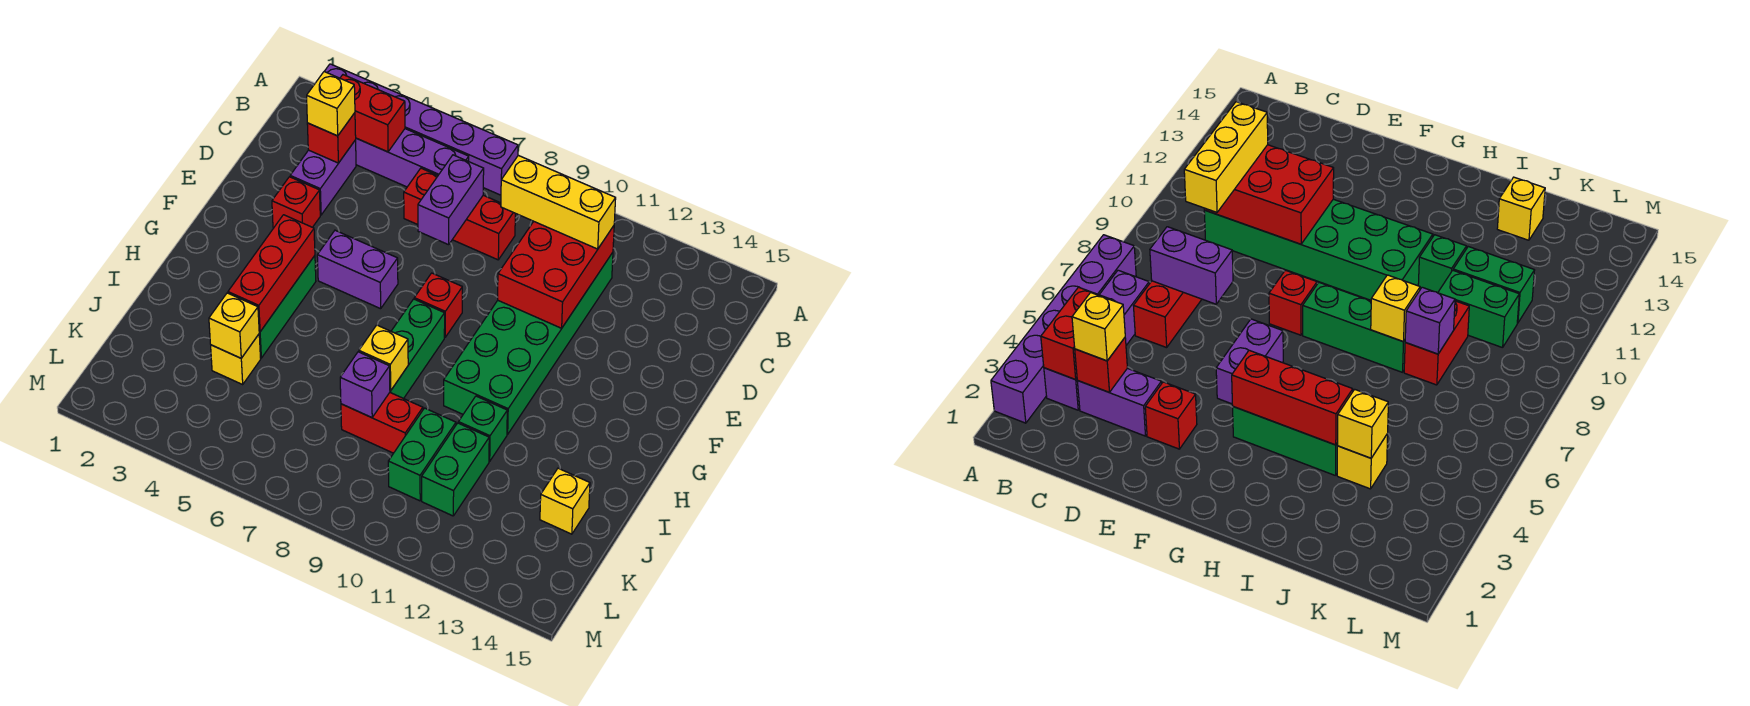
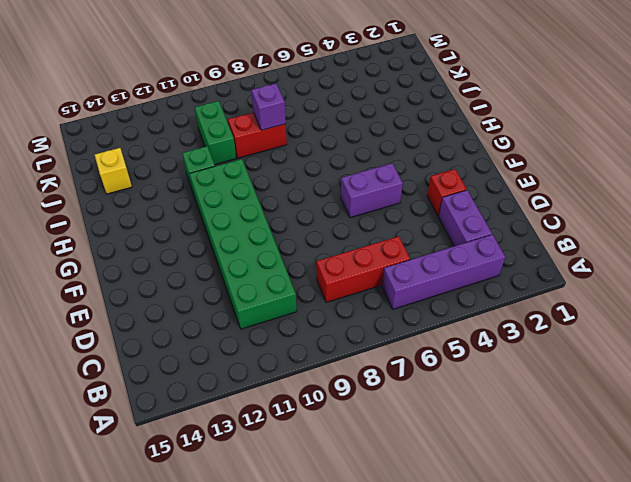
none -> purple brick A2:A7 level 1
none -> red brick F8 level 1
none -> green brick G4:I4 level 1

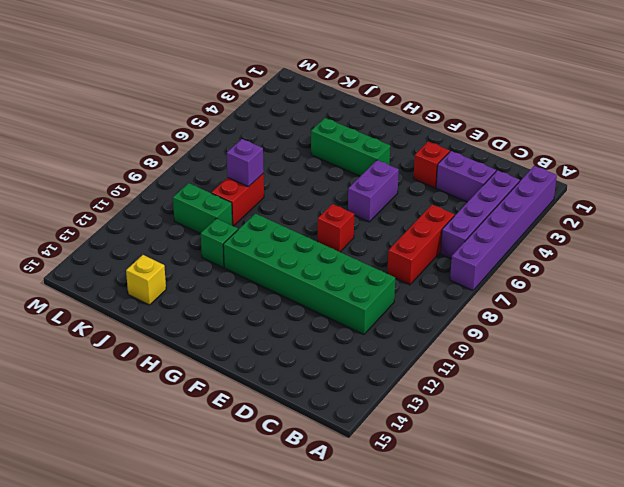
none -> green brick G8:I8 level 1
none -> yellow brick J4 level 1
none -> green brick J11:K11 level 1

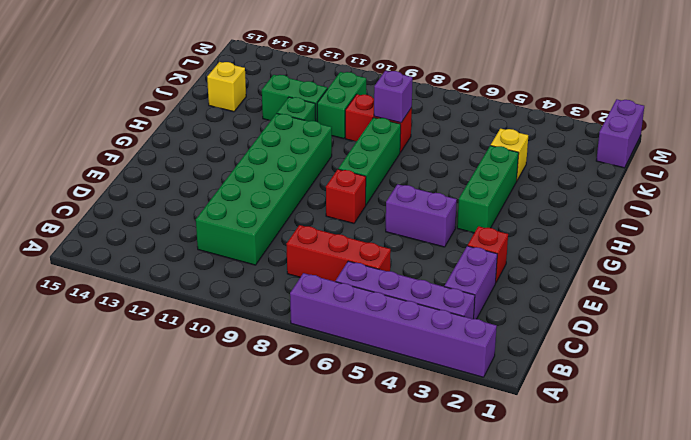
green brick J11:J12 level 1 -> green brick J11:K11 level 1
purple brick L1:M1 level 1 -> purple brick C7:D7 level 2
none -> red brick B3:B4 level 2
none -> red brick C3 level 2
none -> red brick C10:E11 level 2

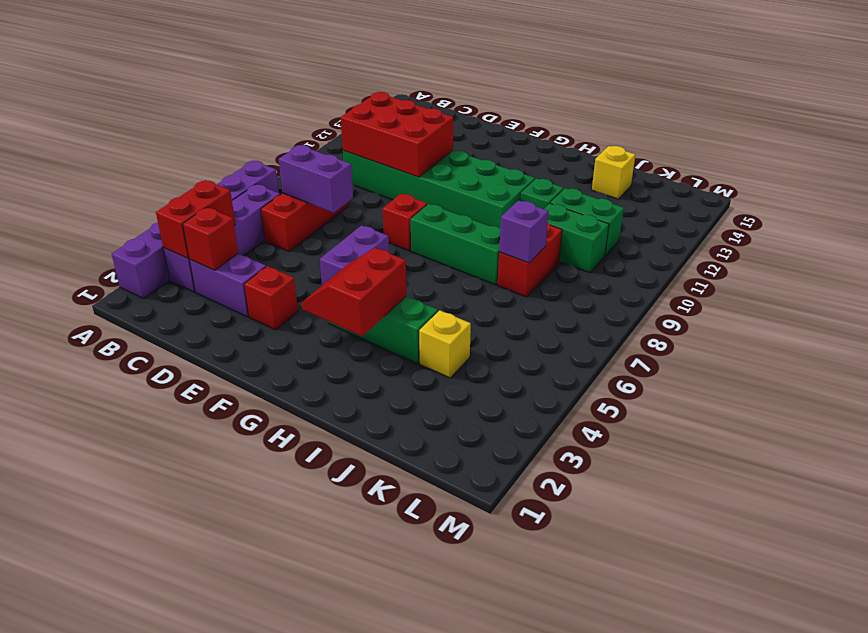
red slope G3:H4 level 2 top H -> red brick G4:I4 level 2
none -> yellow brick I8 level 2
none -> yellow brick J4 level 2
none -> yellow brick C3 level 3

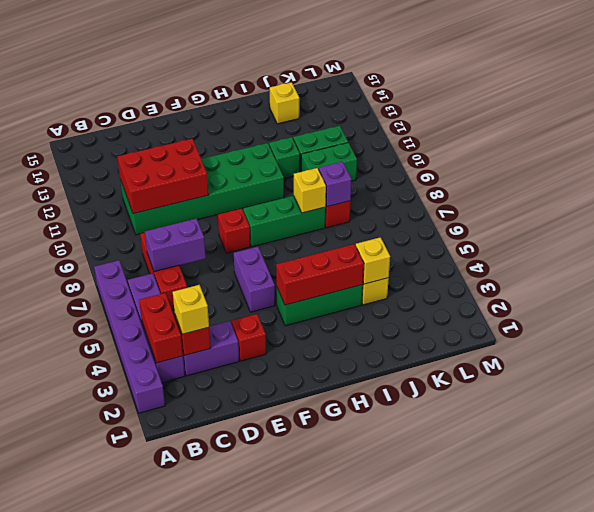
none -> yellow brick C9:C11 level 3

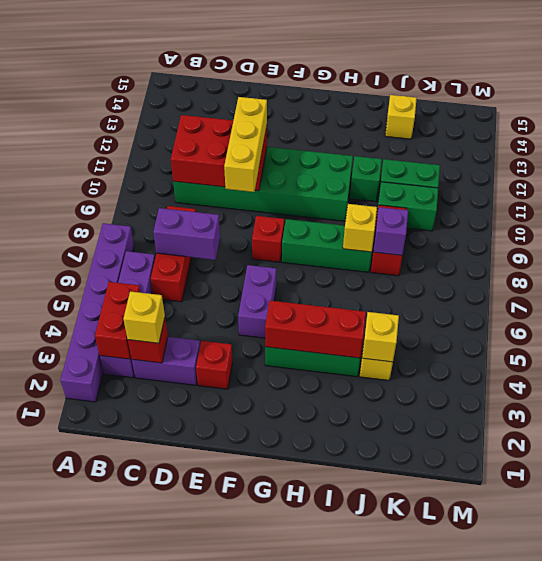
yellow brick E9:E11 level 3 -> yellow brick C9:C11 level 3

